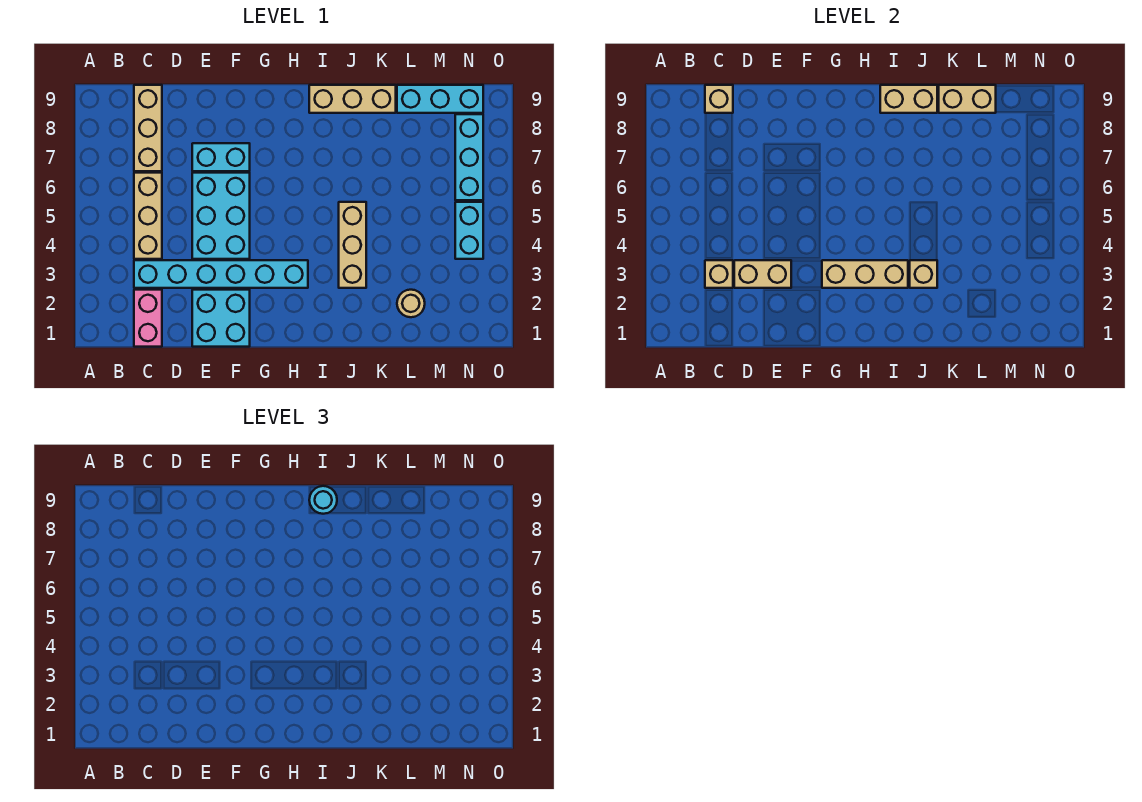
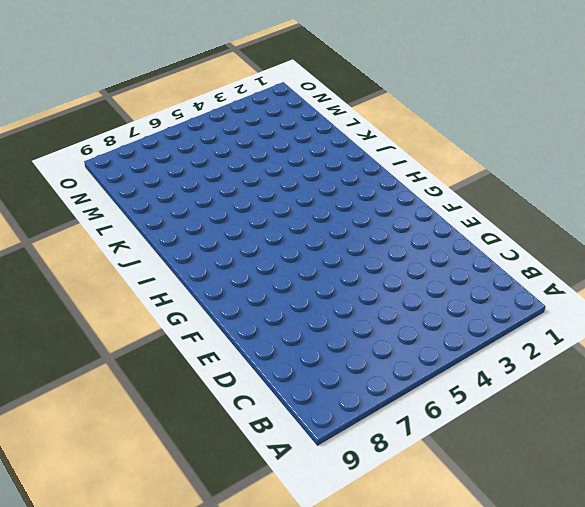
none -> pink brick C1:C2 level 1
none -> cyan brick C3:H3 level 1
none -> tan brick C4:C6 level 1

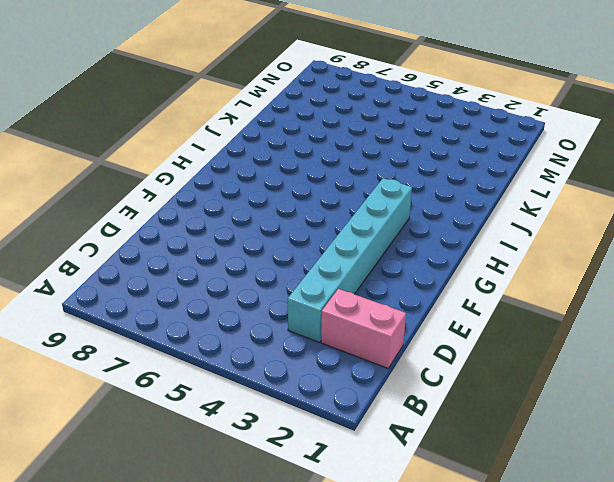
none -> tan brick C4:C6 level 1
none -> tan brick C7:C9 level 1
none -> cyan brick E1:F2 level 1

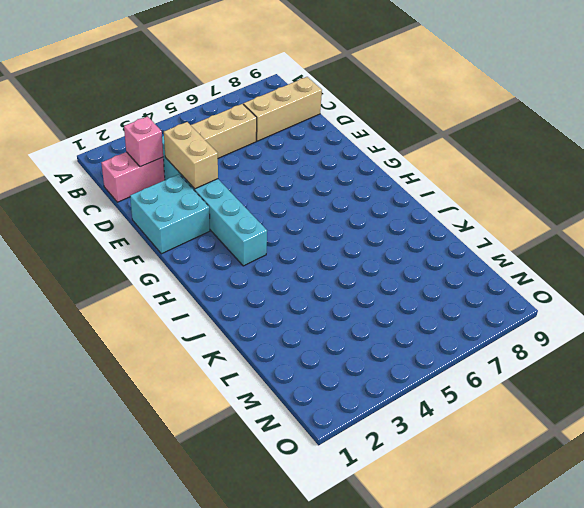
pink brick C2 level 2 -> none
none -> cyan brick E4:F6 level 1
none -> cyan brick E7:F7 level 1
none -> tan brick I9:K9 level 1

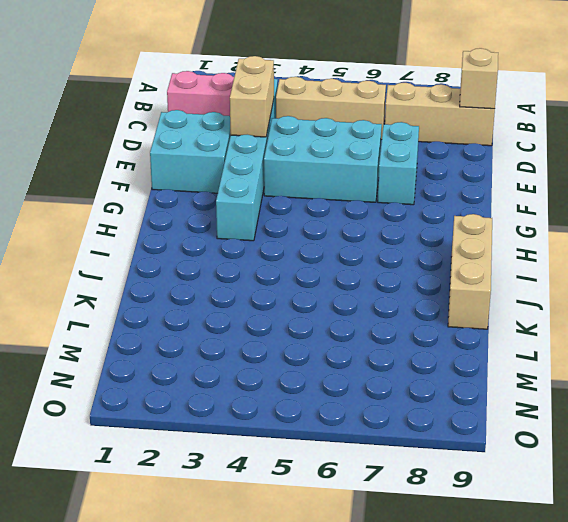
none -> tan brick J3:J5 level 1
none -> tan round brick L2 level 1
none -> cyan brick L9:N9 level 1

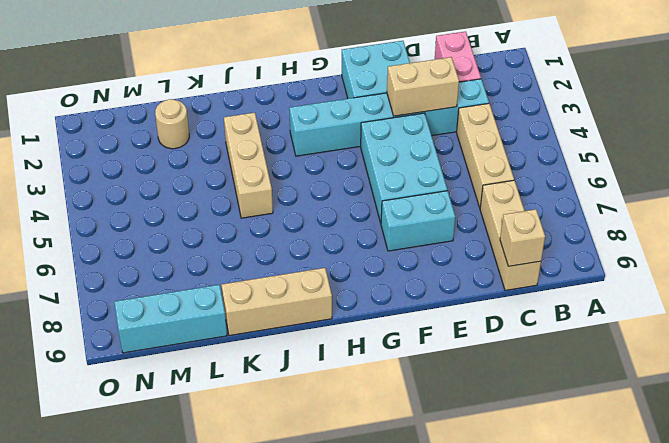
none -> cyan brick N4:N5 level 1
none -> cyan brick N6:N8 level 1
none -> tan brick C3 level 2

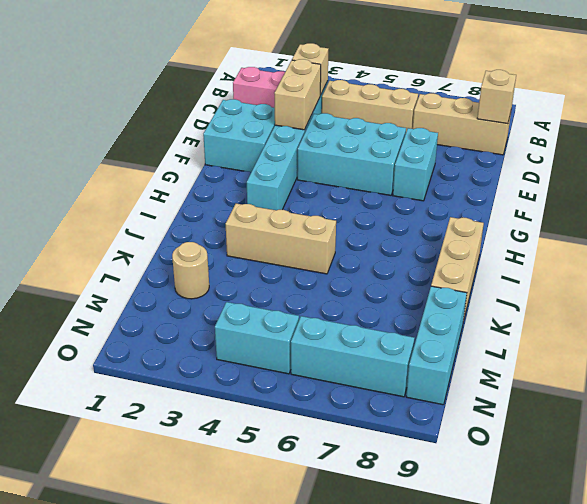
none -> tan brick G3:I3 level 2
none -> tan brick I9:J9 level 2
none -> tan brick J3 level 2

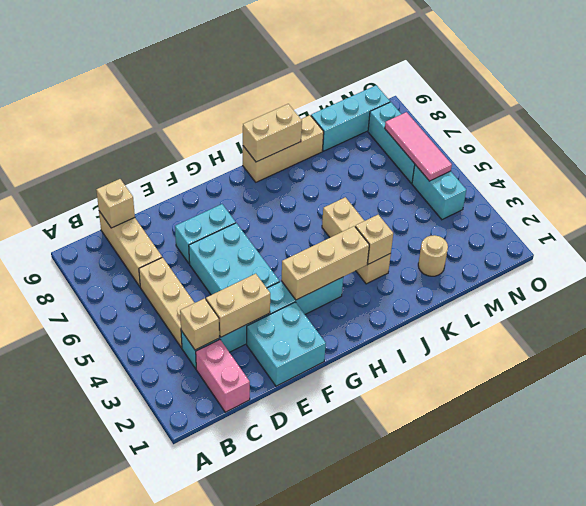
pink tile N5:N7 level 2 -> none
none -> tan brick K9:L9 level 2
none -> cyan round brick I9 level 3

